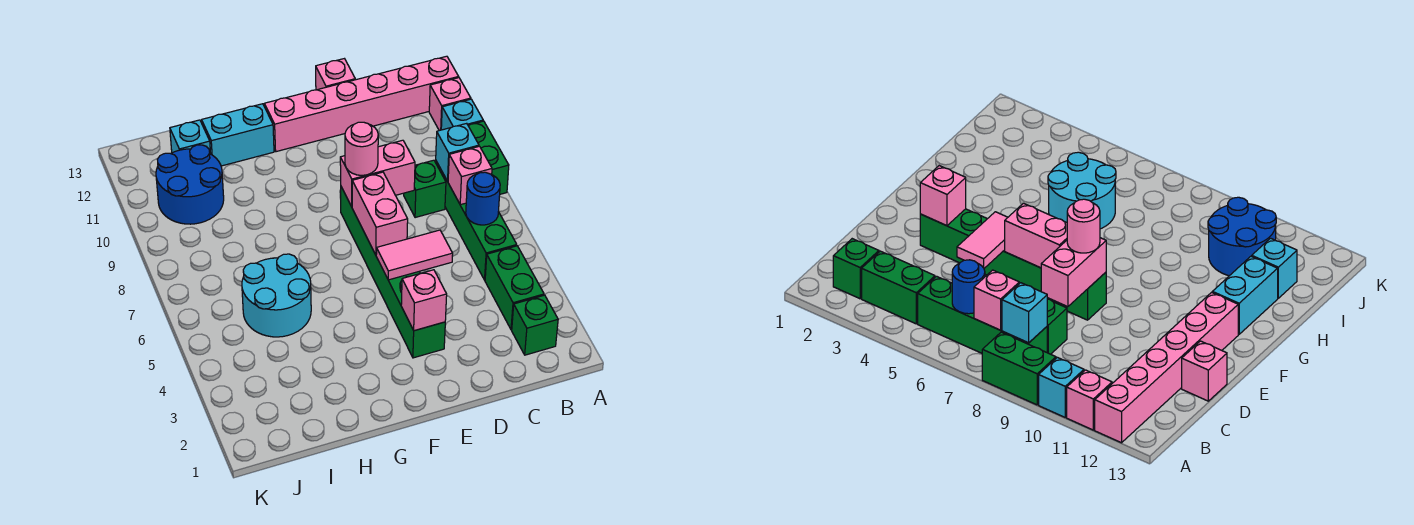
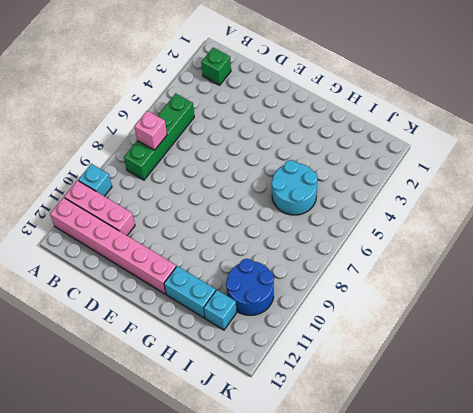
pink brick A11:C11 level 1 -> pink brick A11 level 1
none -> green brick A8:A9 level 1
none -> green brick B3:B4 level 1
none -> green brick C8 level 1

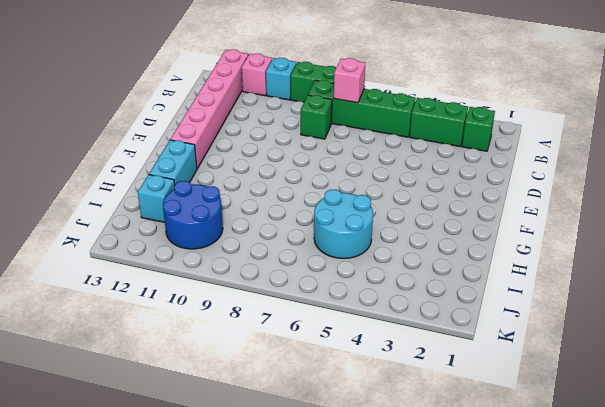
none -> pink brick D13 level 1
none -> green brick E3:E8 level 1
none -> blue round brick B6 level 2

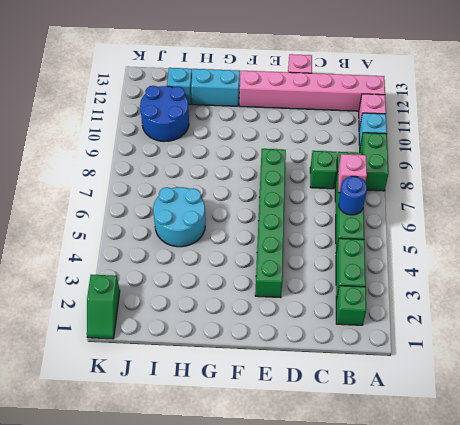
green slope K1:K2 level 1 top 2 -> none
none -> cyan brick B8 level 2
none -> pink tile D5:E5 level 2
none -> pink brick D8:E8 level 2

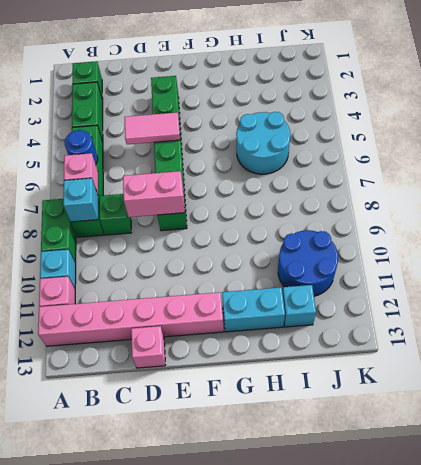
none -> pink brick E3 level 2
none -> pink brick E6:E7 level 2
none -> pink round brick E8 level 3

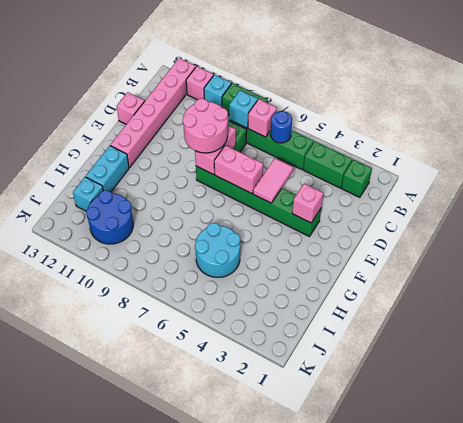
pink round brick D8:E9 level 3 -> pink round brick E8 level 3

